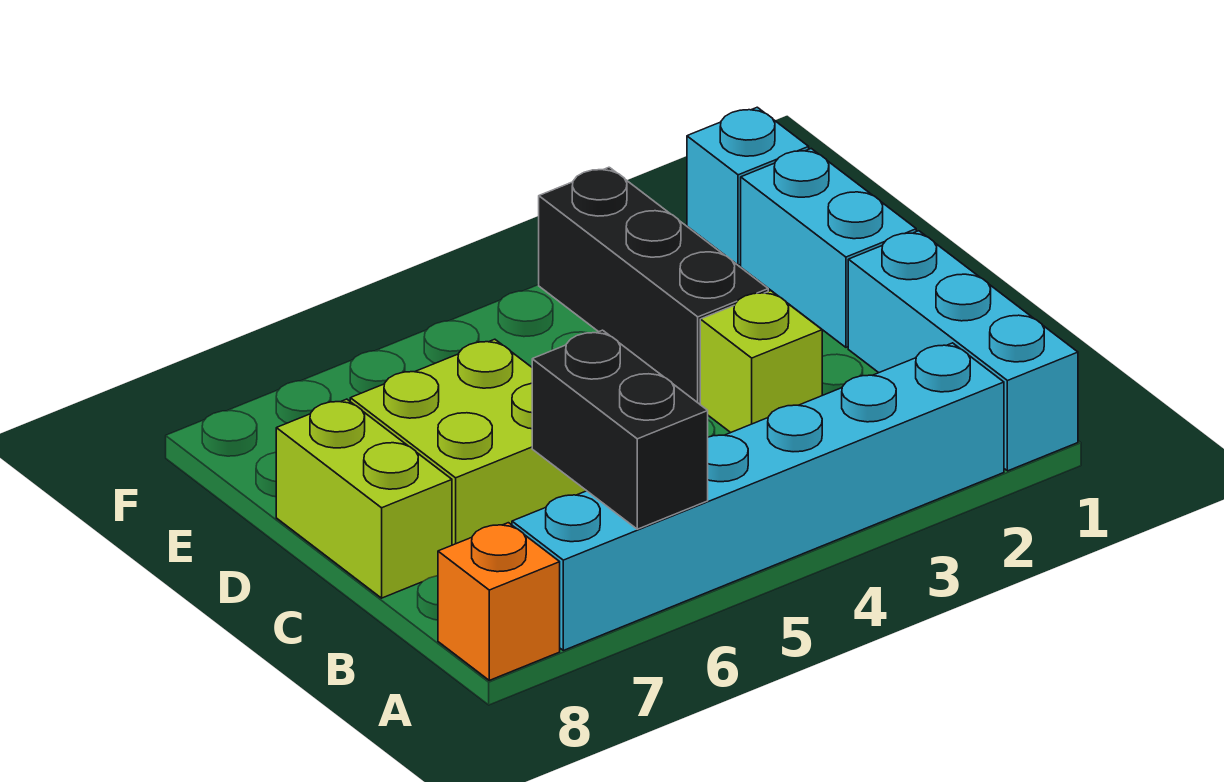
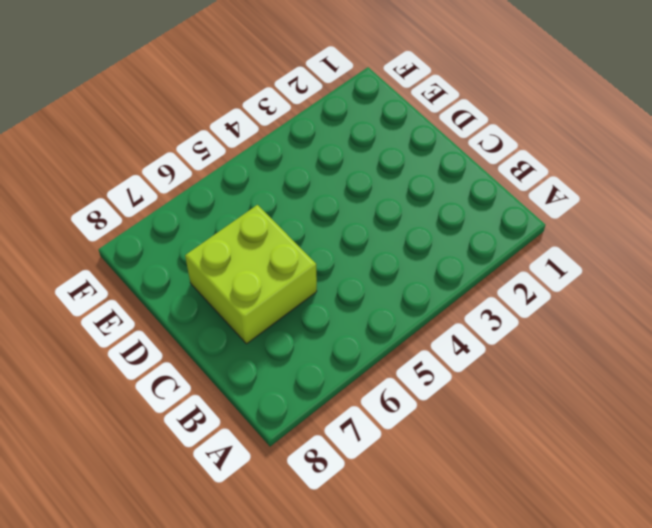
none -> cyan brick A1:C1 level 1
none -> cyan brick A2:A7 level 1

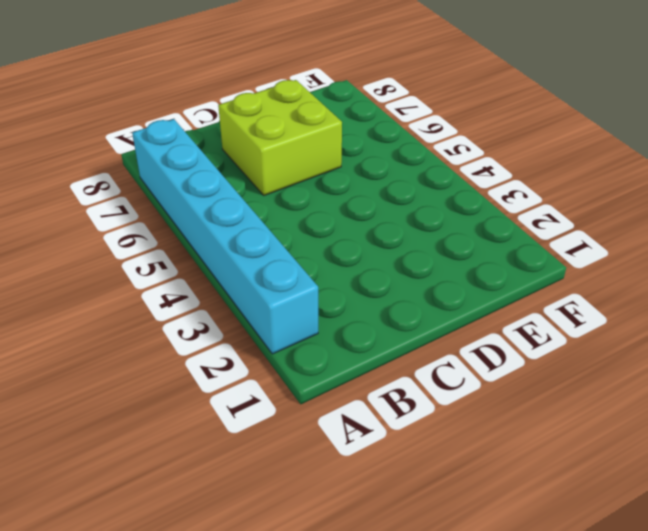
none -> cyan brick A1:C1 level 1
none -> orange brick A8 level 1

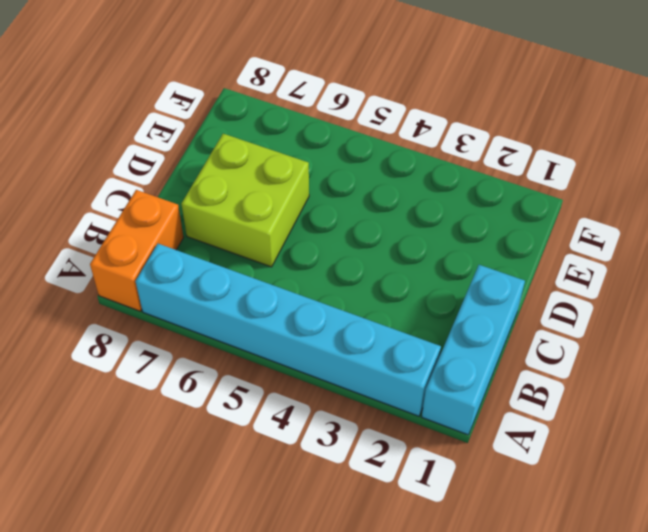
orange brick A8:B8 level 1 -> orange brick A8 level 1
none -> lime brick C3 level 1
none -> lime brick C8:D8 level 1

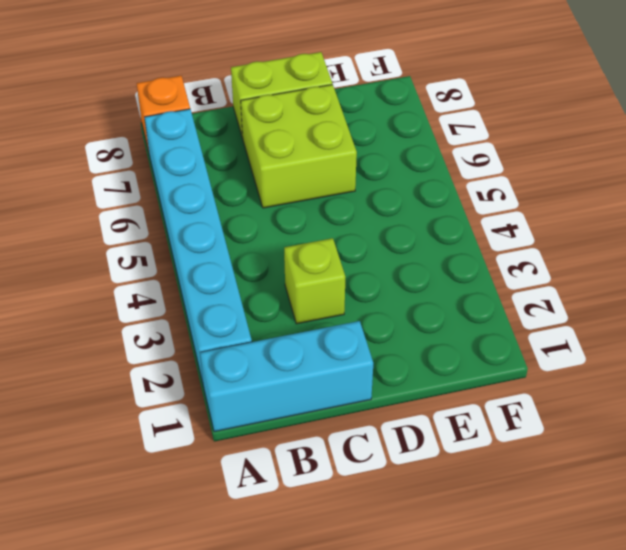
none -> cyan brick D1:E1 level 1
none -> black brick D3:F3 level 1

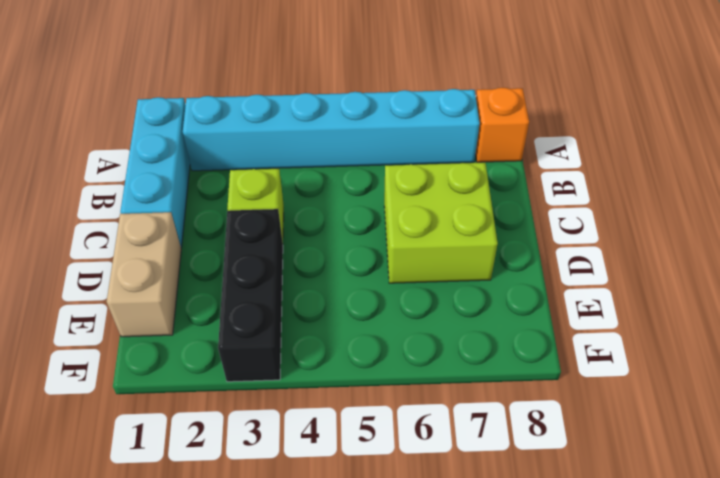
tan brick D1:E1 level 1 -> cyan brick D1:E1 level 1
none -> lime brick C8:D8 level 1
none -> cyan brick F1 level 1

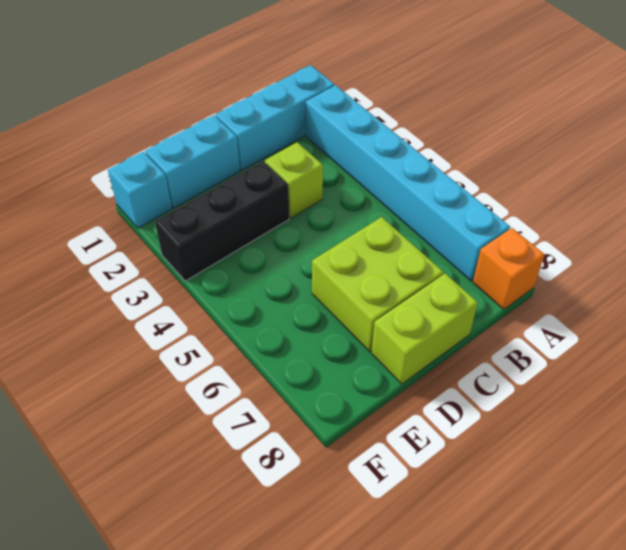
none -> black brick A6:B6 level 2

